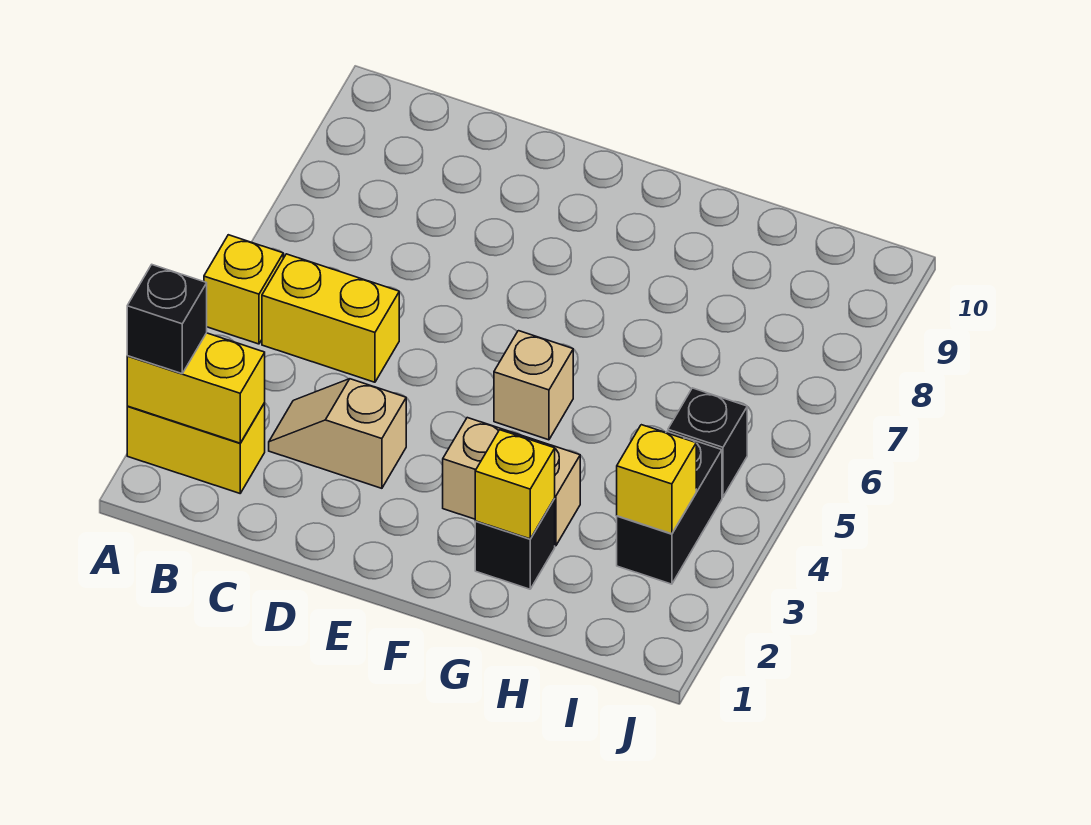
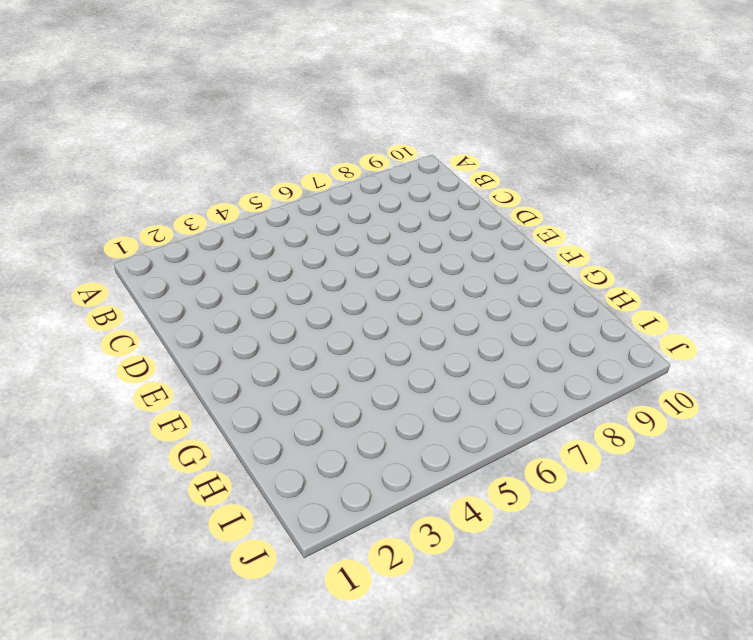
none -> yellow brick A2:B2 level 1
none -> yellow brick A5 level 1
none -> yellow brick B5:C5 level 1

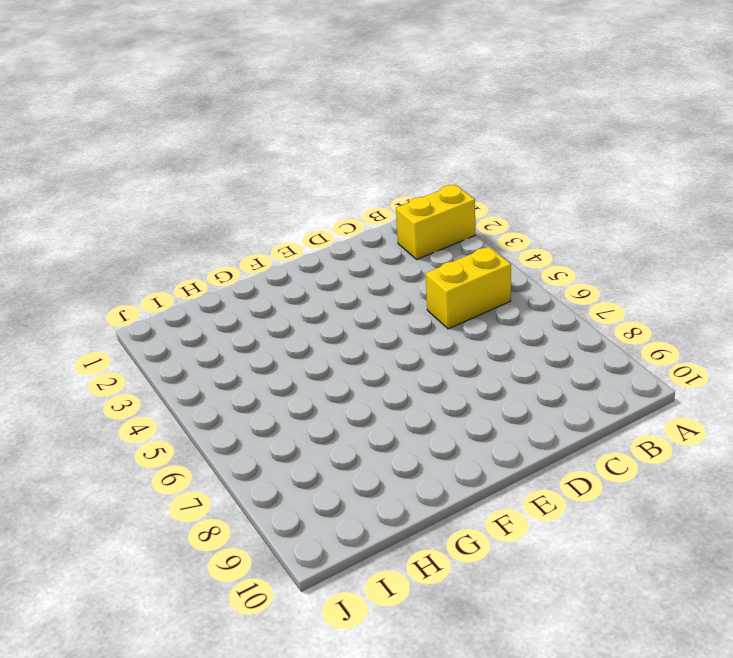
none -> yellow brick A5 level 1
none -> tan slope C3:D3 level 1 top D
none -> tan brick F3:G3 level 1

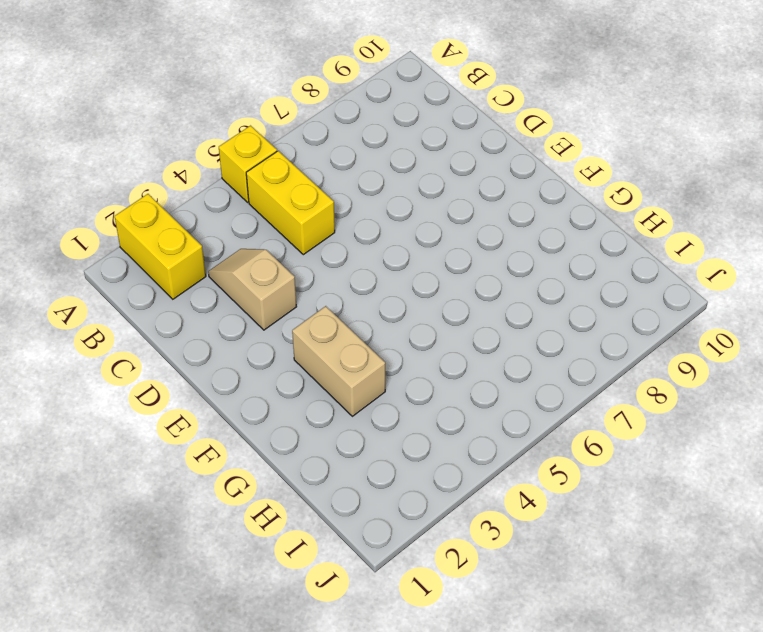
none -> tan brick F5 level 1
none -> black brick G2 level 1
none -> black brick I3:I4 level 1

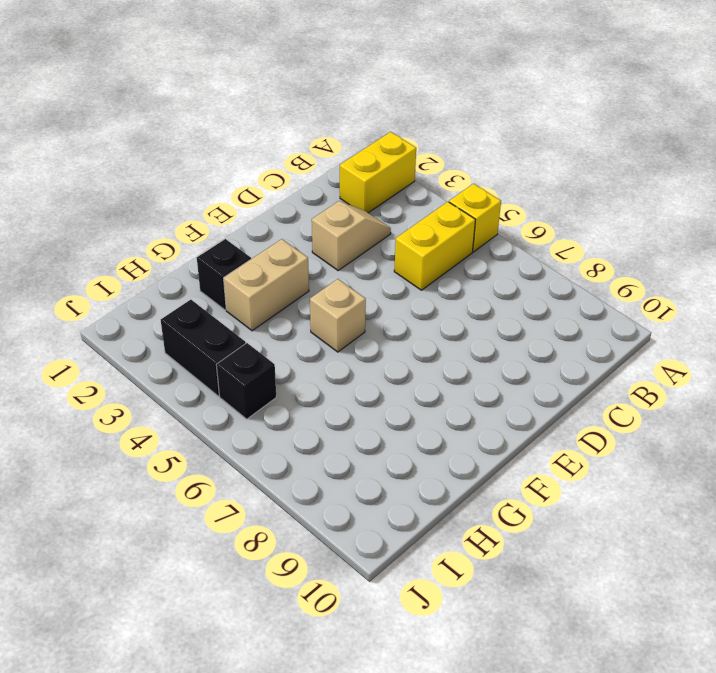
none -> yellow brick A2:B2 level 2
none -> yellow brick G2 level 2
none -> yellow brick I3 level 2

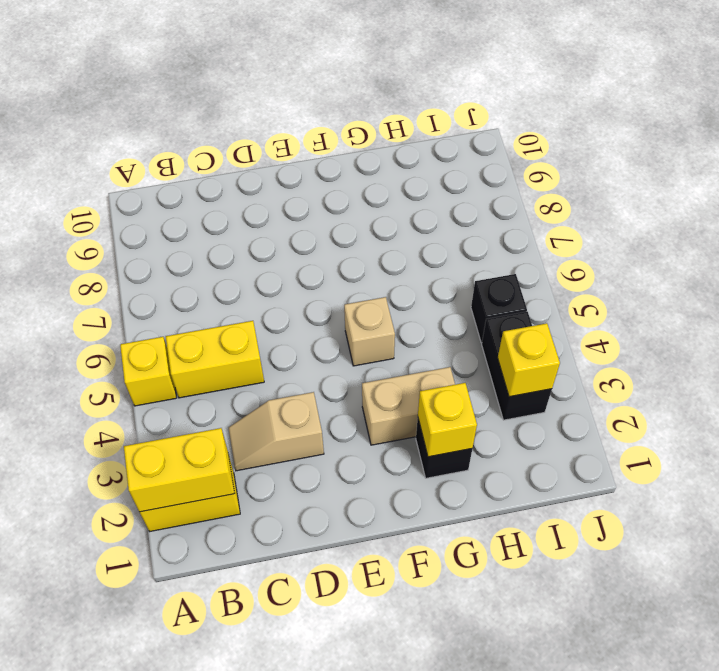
none -> black brick A2 level 3

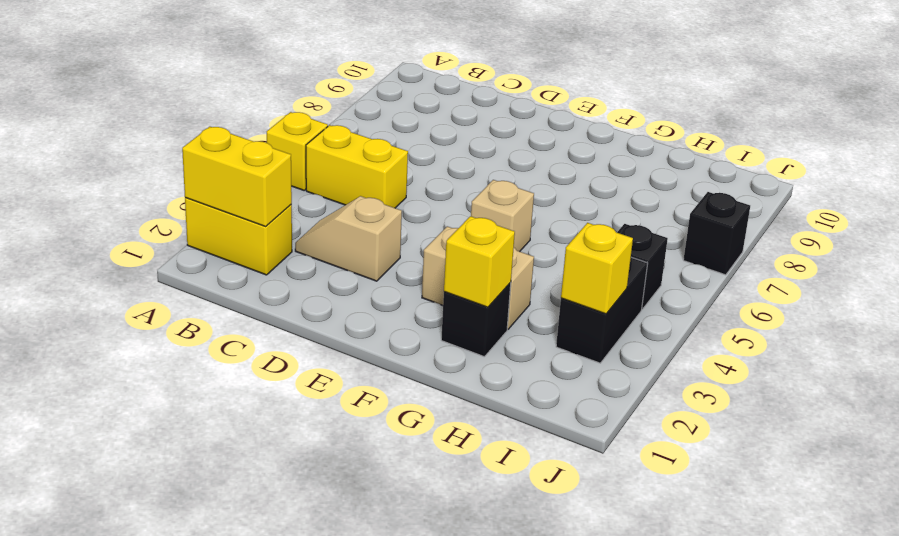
black brick J7 level 1 -> black brick A2 level 3

